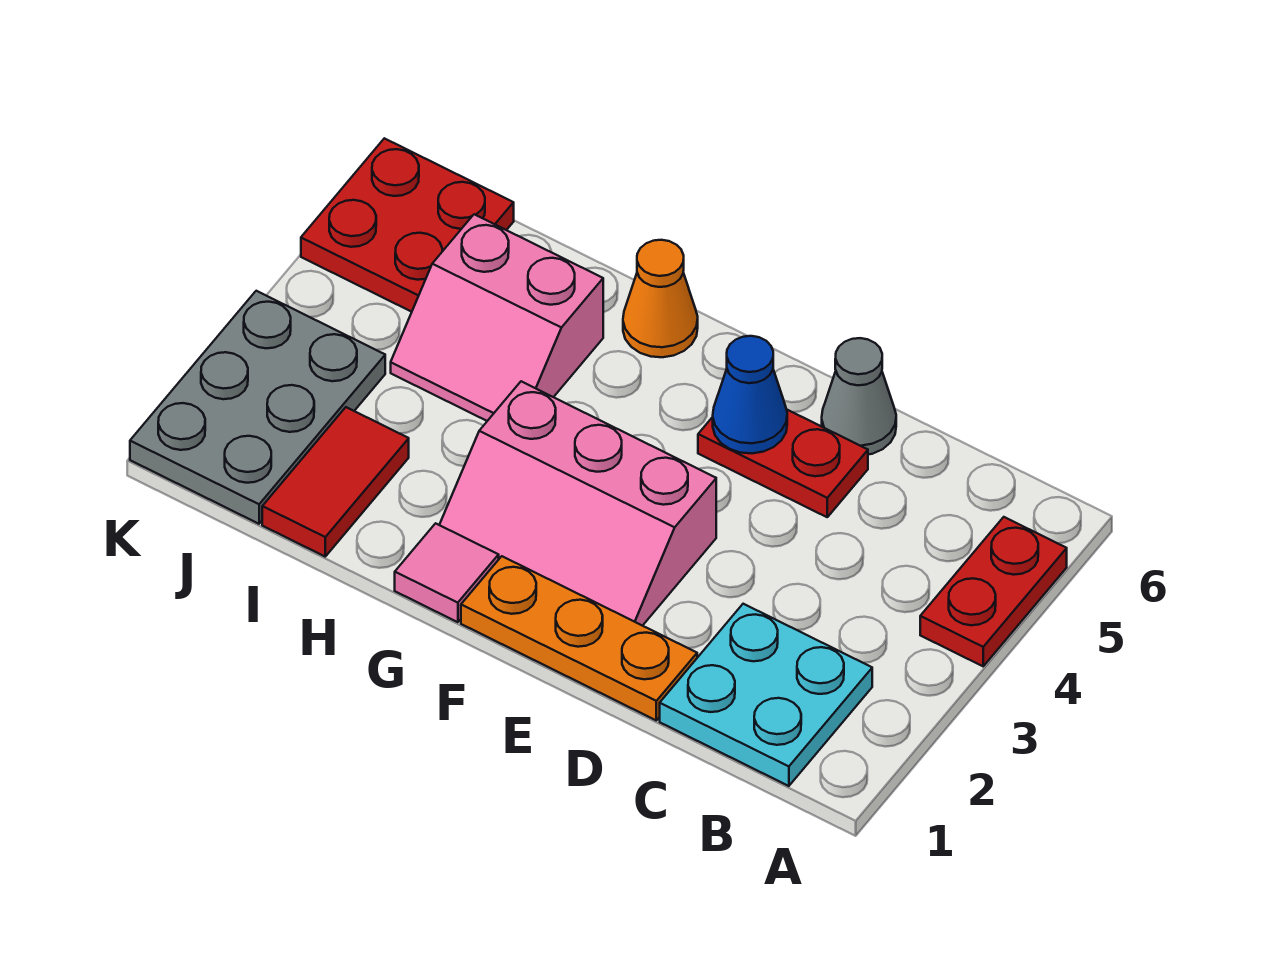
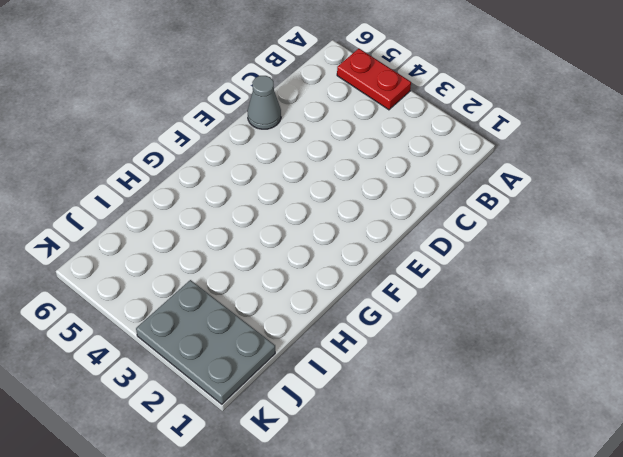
none -> cyan plate B1:C2 level 1
none -> orange plate D1:F1 level 1
none -> red plate D5:E5 level 1

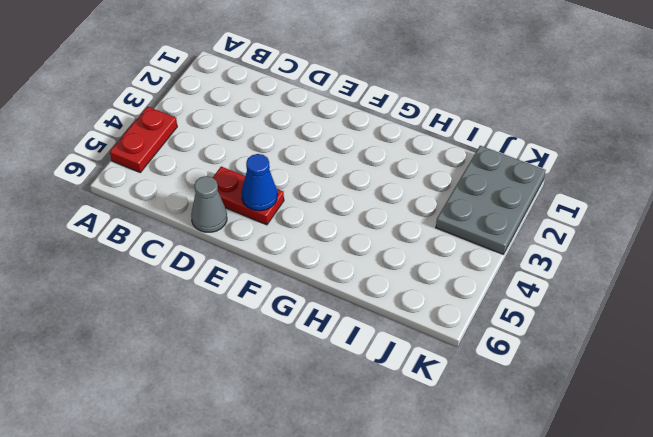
none -> cyan plate B1:C2 level 1
none -> orange plate D1:F1 level 1
none -> pink slope E2:G3 level 1 top 3

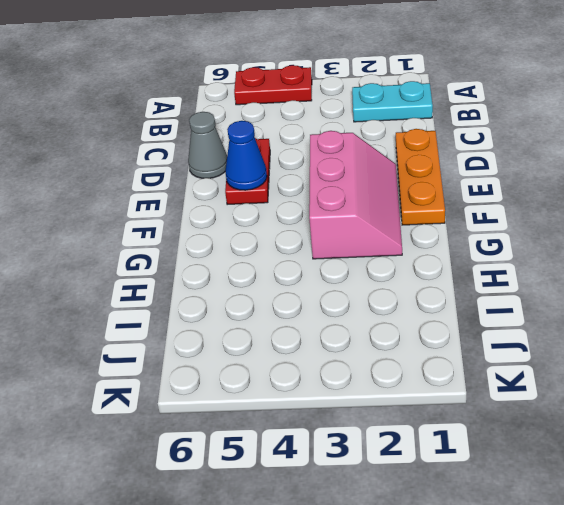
cyan plate B1:B2 level 1 -> cyan plate B1:C2 level 1
none -> pink tile G1 level 1
none -> orange cone G6 level 1
none -> pink slope H4:I5 level 1 top 5

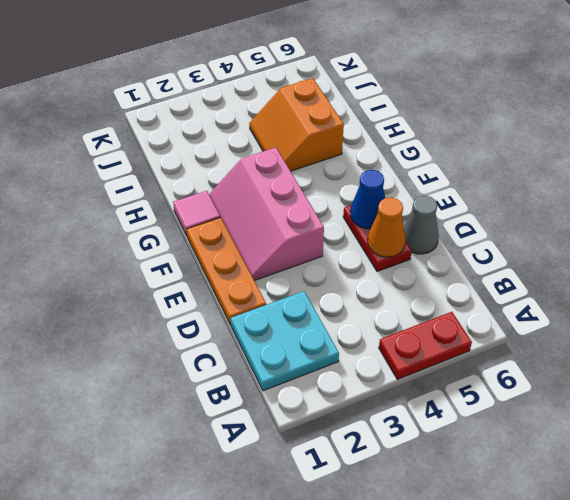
orange cone D5 level 2 -> orange cone G6 level 1
orange slope H4:I5 level 1 top 5 -> pink slope H4:I5 level 1 top 5
none -> red tile I1:I2 level 1
none -> grey plate J1:K3 level 1
none -> red plate J5:K6 level 1

